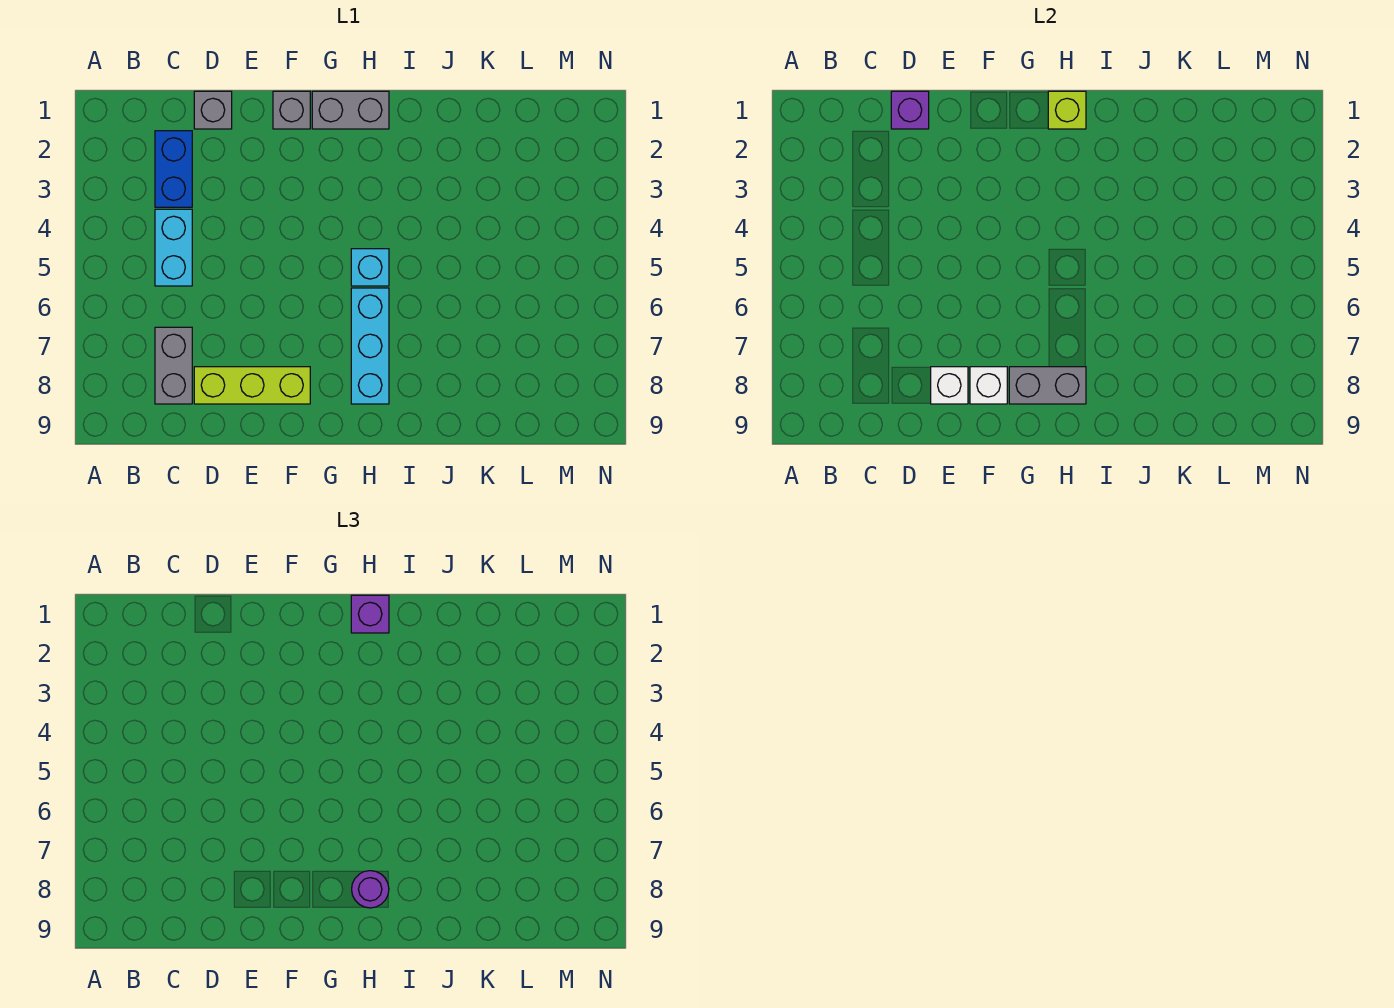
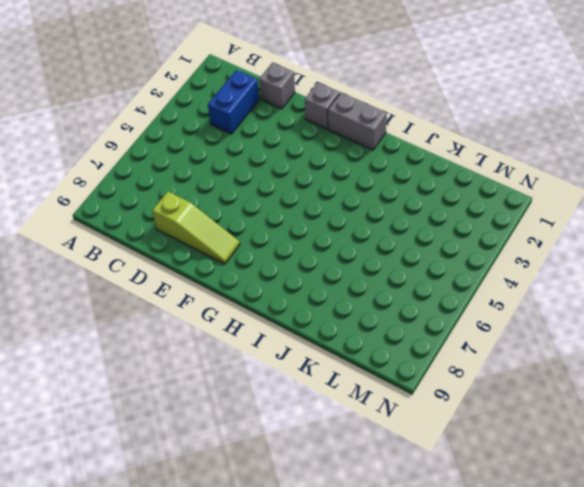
lime slope D8:F8 level 1 top D -> lime brick D8:F8 level 1
none -> cyan brick C4:C5 level 1
none -> grey brick C7:C8 level 1
none -> cyan brick H5 level 1

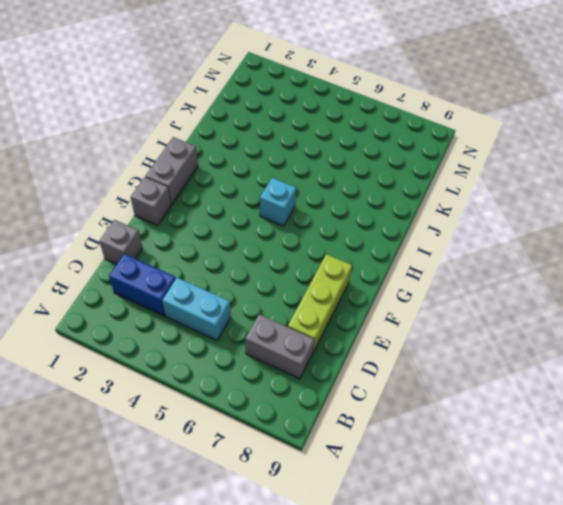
none -> cyan brick H6:H8 level 1
none -> purple brick D1 level 2
none -> white brick E8 level 2

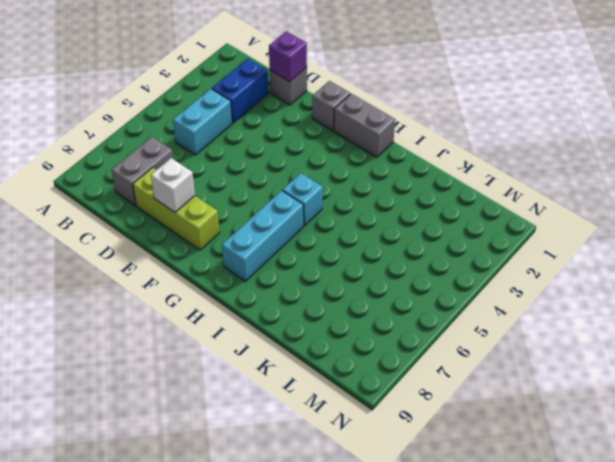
none -> white brick F8 level 2
none -> grey brick G8:H8 level 2
none -> lime brick H1 level 2

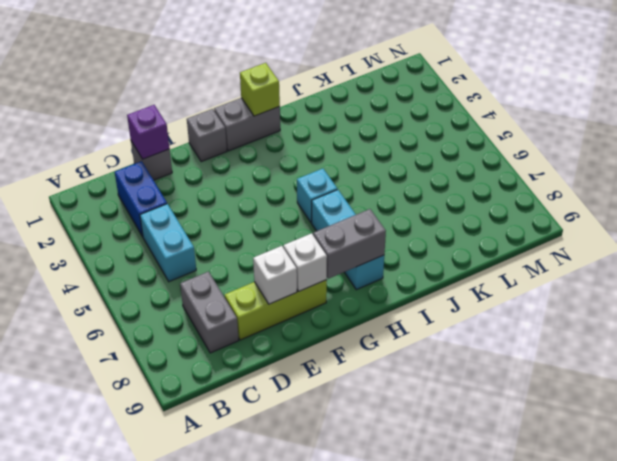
none -> purple brick H1 level 3
none -> purple round brick H8 level 3

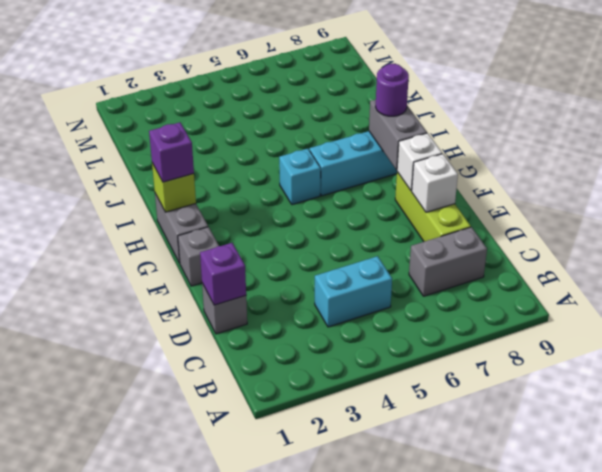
none -> blue brick C2:C3 level 1

